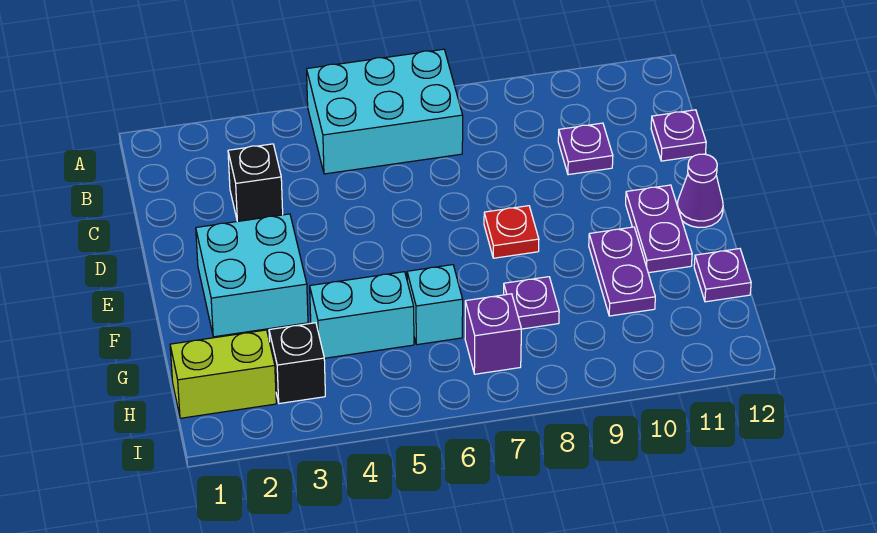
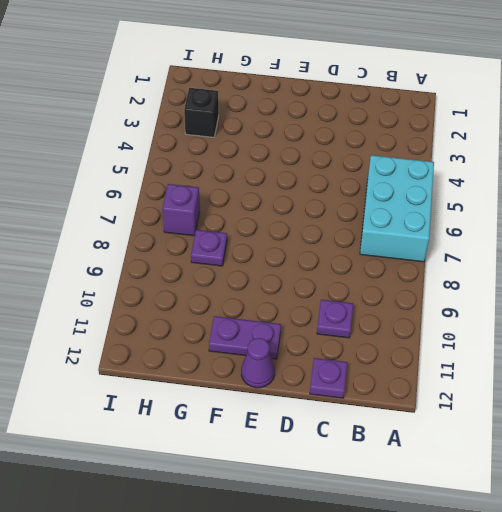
none -> black brick C3 level 1
none -> cyan brick E2:F3 level 1
none -> red plate E8 level 1

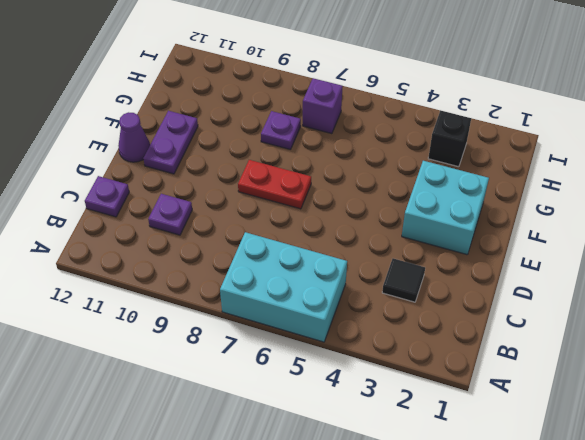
black tile C3 level 1 -> black brick C3 level 1
red plate E7:E8 level 1 -> red plate E8 level 1
none -> purple plate F10:G10 level 1
none -> cyan brick G4:G5 level 1
none -> cyan brick G6 level 1

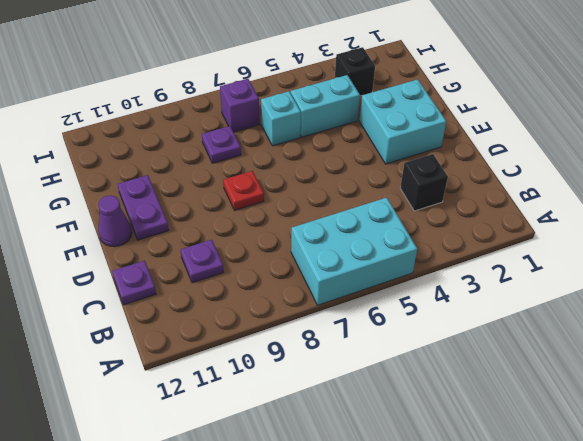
none -> purple plate F10:G10 level 1
none -> purple plate G12 level 1
none -> lime brick H1:H2 level 1

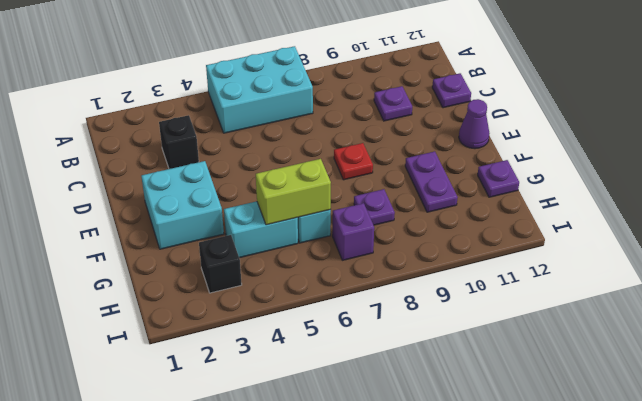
lime brick G5:G6 level 2 -> lime brick H1:H2 level 1
none -> purple plate E11:F11 level 1

